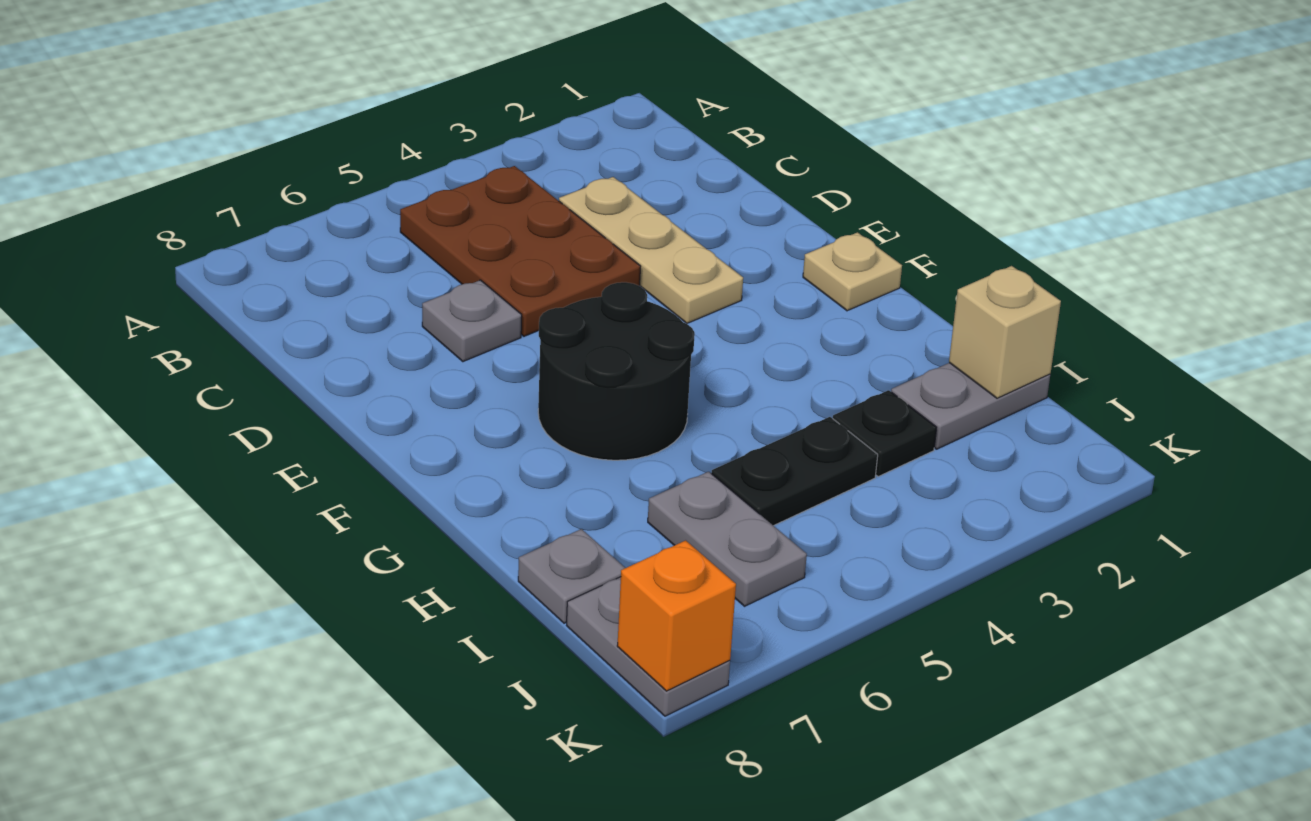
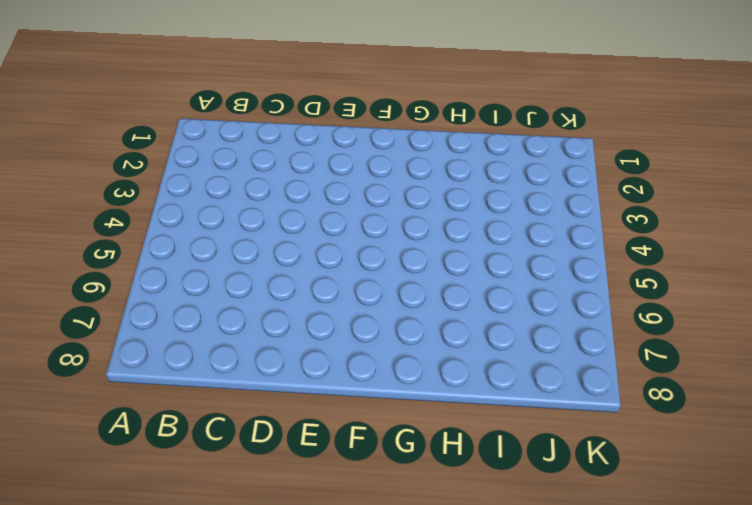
none -> brown plate B4:D5 level 1
none -> tan plate C3:E3 level 1
none -> grey plate D6 level 1

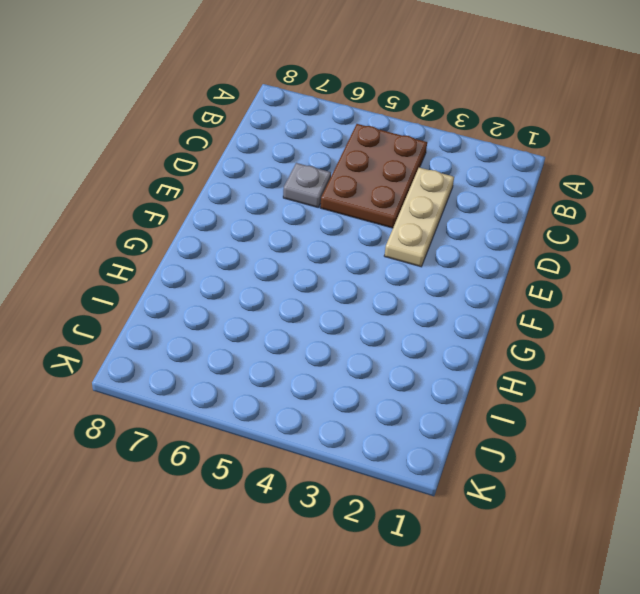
none -> tan plate F1 level 1
none -> black round brick F5:G6 level 1
none -> grey plate I1:I2 level 1

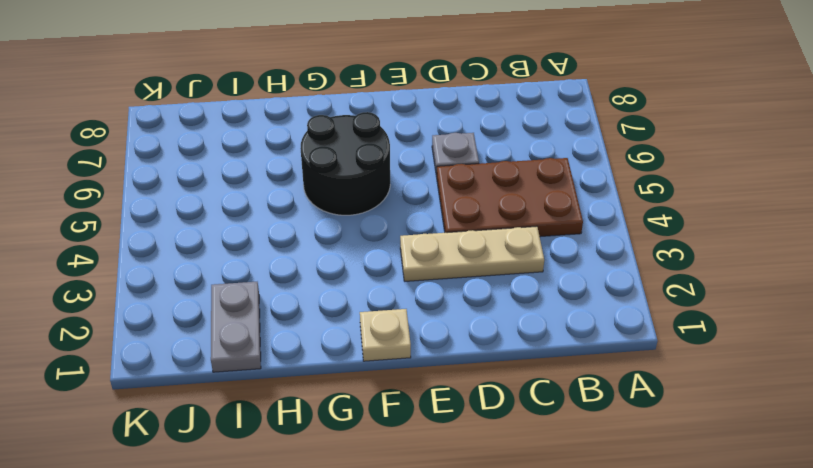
none -> black plate I3 level 1
none -> black plate I4:I5 level 1
none -> grey plate I6:J6 level 1

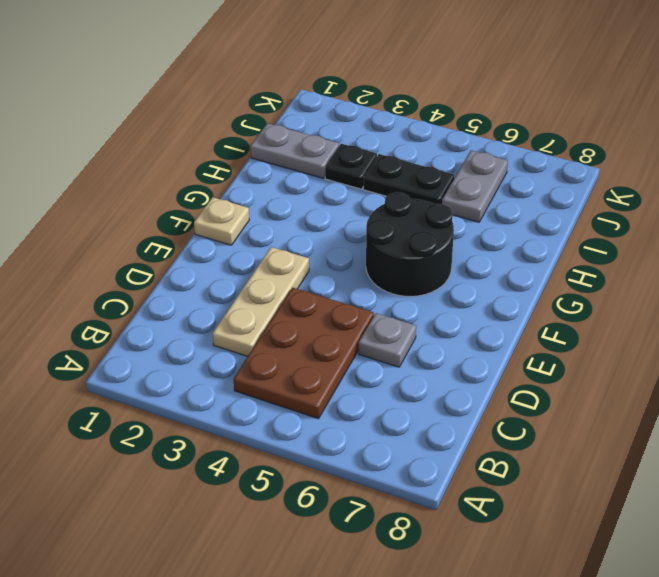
none -> grey plate I8 level 1
none -> grey plate J8:K8 level 1
none -> tan brick I1 level 2

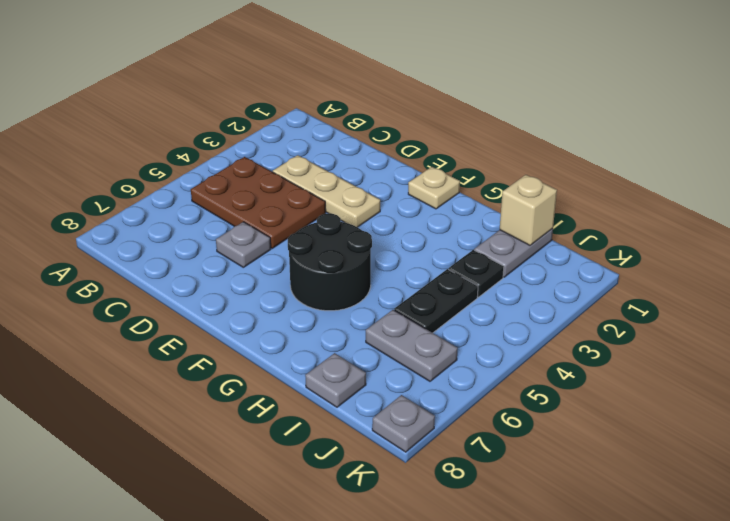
grey plate K8 level 1 -> grey plate J8:K8 level 1
none -> orange brick K8 level 2

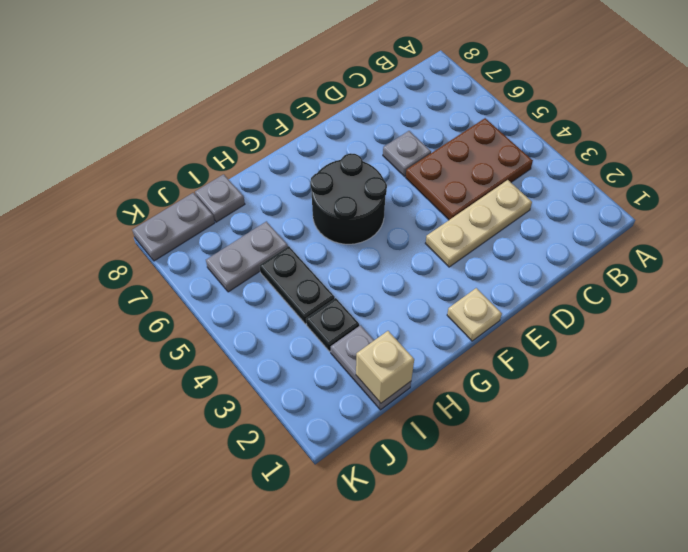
none -> orange brick K8 level 2

